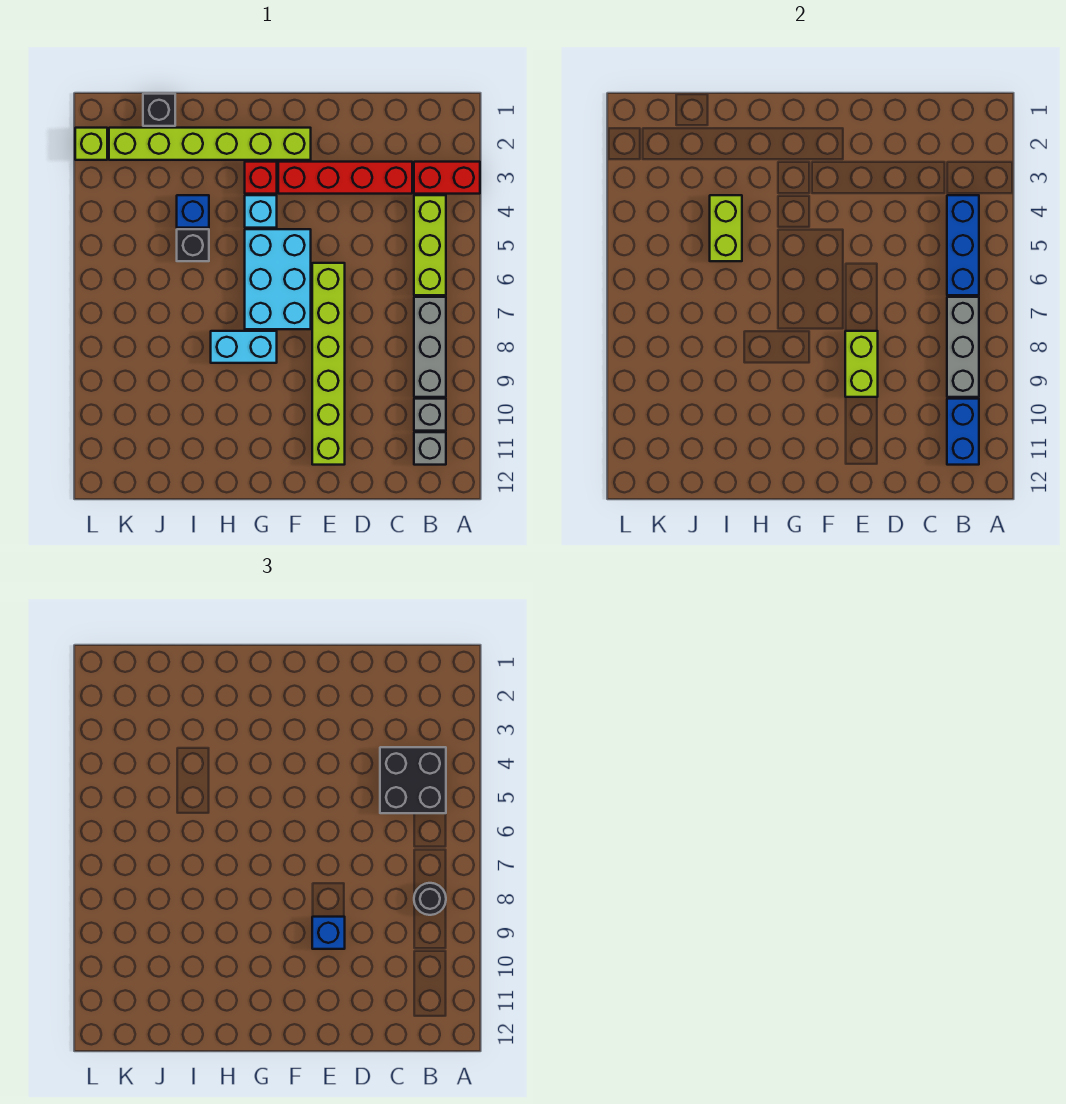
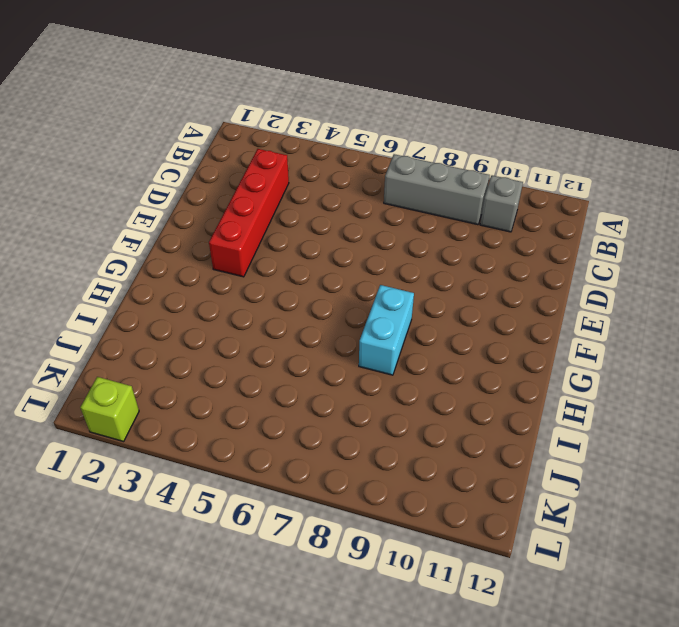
none -> red brick A3:B3 level 1
none -> lime brick B4:B6 level 1
none -> grey brick B11 level 1

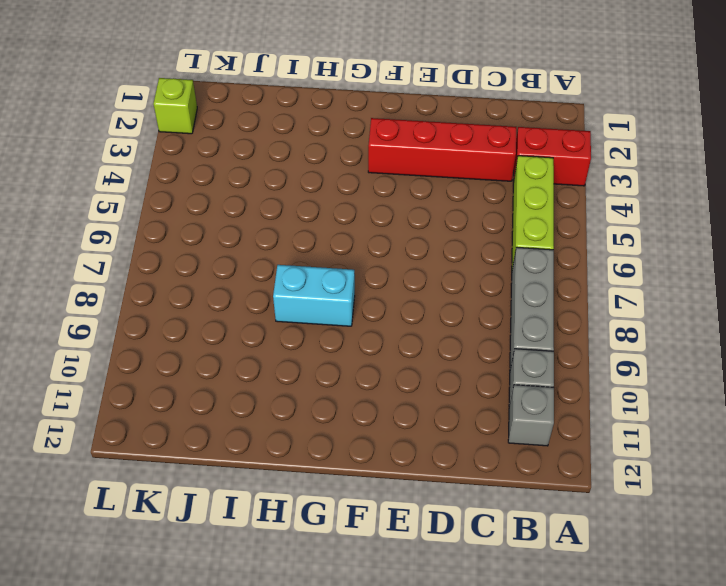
none -> lime brick E6:E11 level 1
none -> lime brick F2:K2 level 1
none -> cyan brick F5:G7 level 1

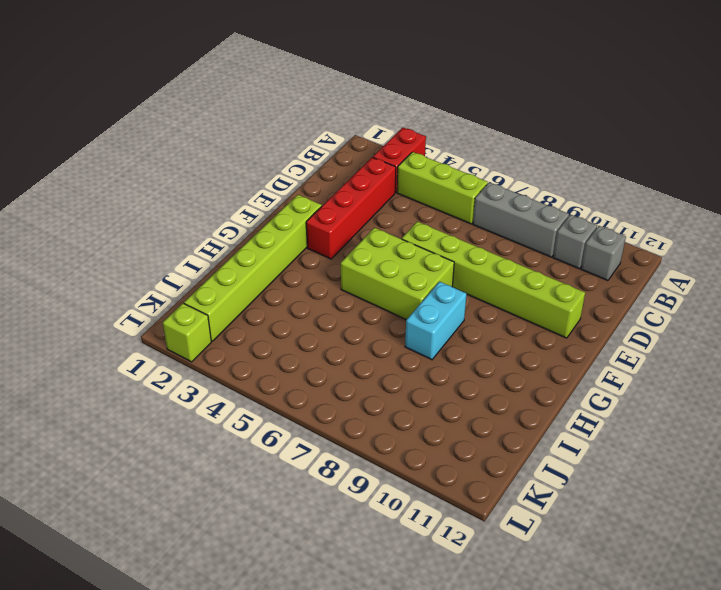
lime brick F5:G7 level 1 -> cyan brick F5:G7 level 1
none -> red brick G3 level 1
none -> cyan brick G4 level 1
none -> blue brick I4 level 1

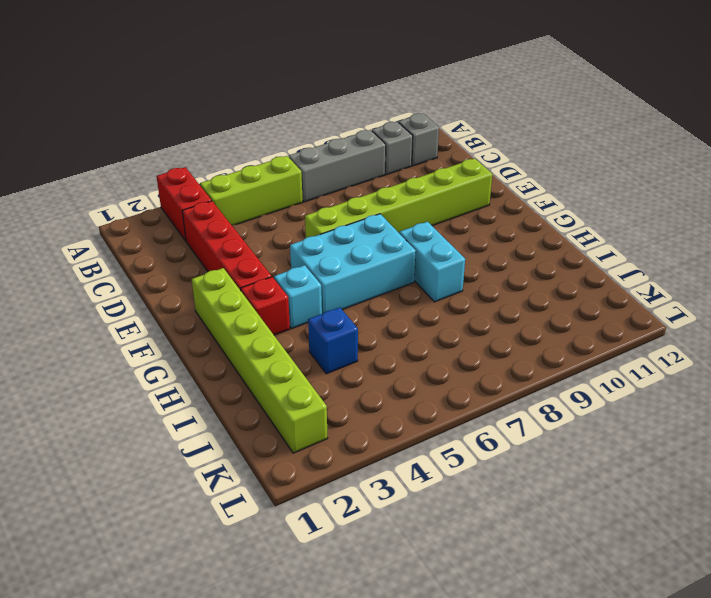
none -> black brick I5 level 1
none -> black brick J1 level 1
none -> lime brick L2 level 1

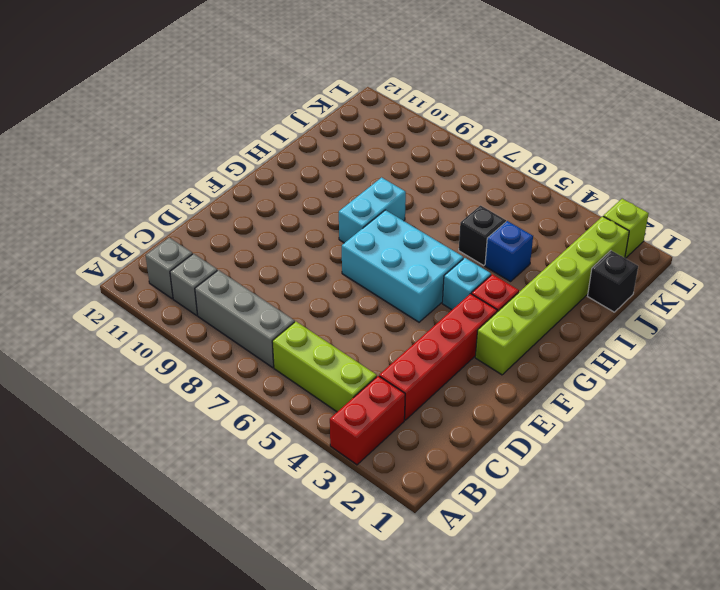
none -> lime brick E6:E11 level 1
none -> blue brick B4:B6 level 2
none -> grey brick B7:B9 level 2

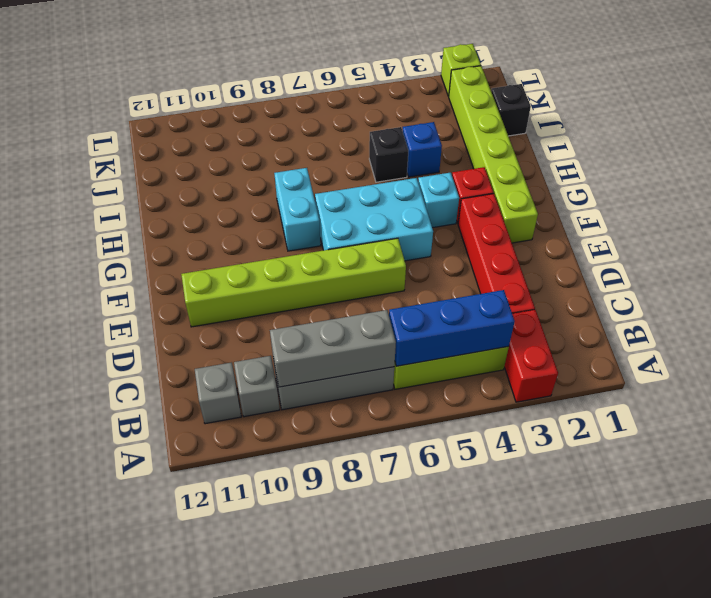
none -> blue brick B10:B11 level 2
none -> lime brick E8:E9 level 2
none -> lime brick I4:I5 level 2

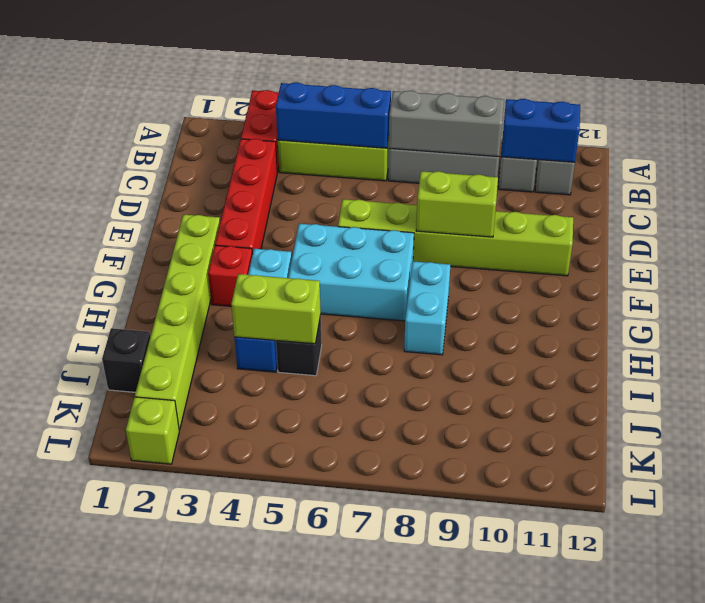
none -> black brick B4:C5 level 3
none -> black round brick B8 level 3
none -> blue brick E9 level 3

